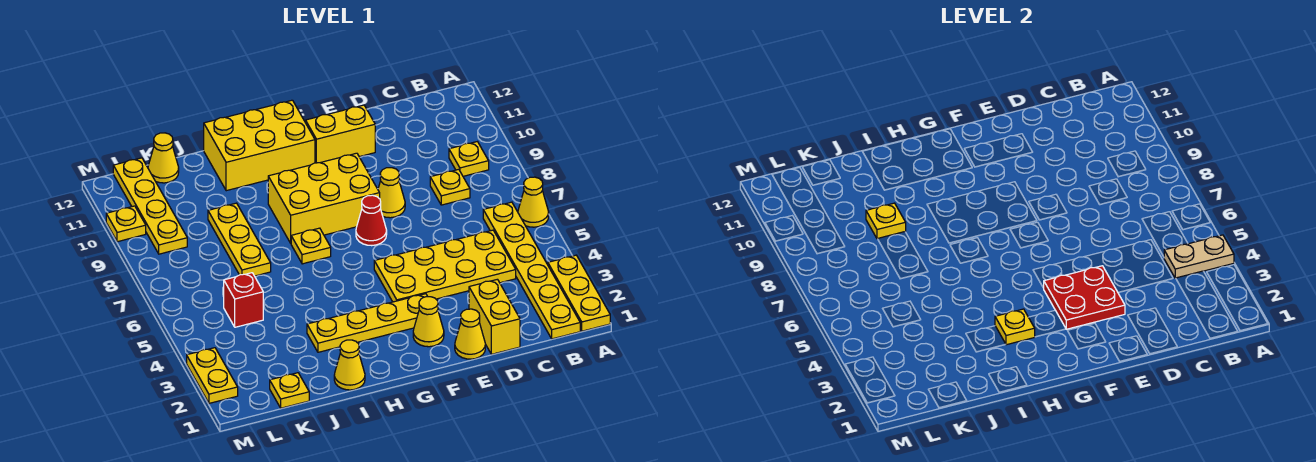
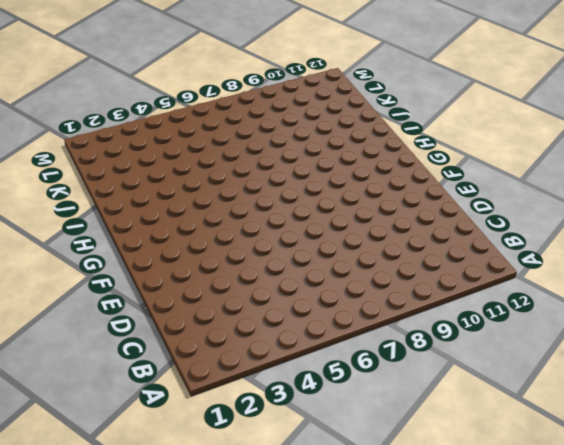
none -> yellow plate A1:A3 level 1
none -> yellow cone A6 level 1
none -> yellow plate B1:B6 level 1

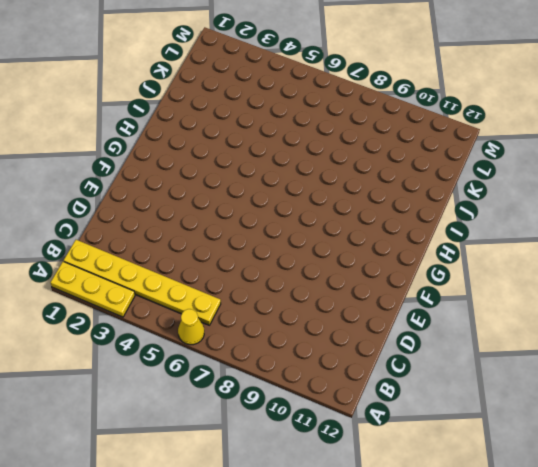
none -> yellow plate B9 level 1
none -> yellow plate C4:F5 level 1
none -> yellow plate C8 level 1

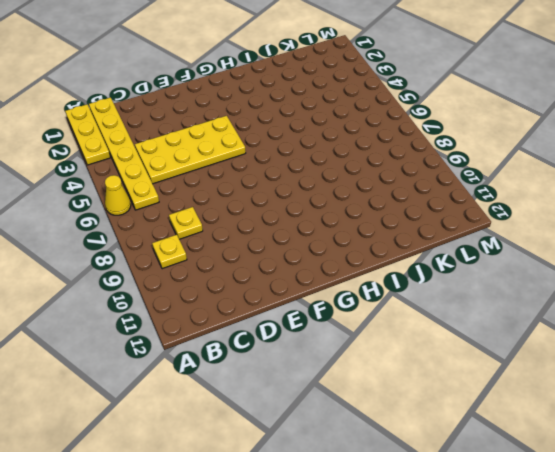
none -> yellow brick D1:D2 level 1
none -> yellow cone E1 level 1
none -> yellow cone E8 level 1

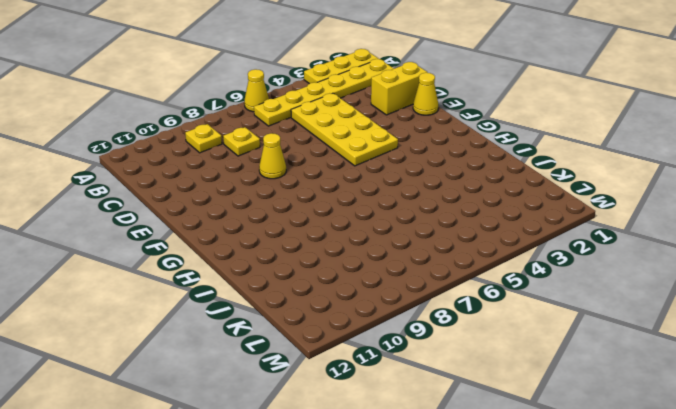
none -> yellow brick E11:F11 level 1
none -> yellow cone F2 level 1
none -> yellow plate F3:I3 level 1

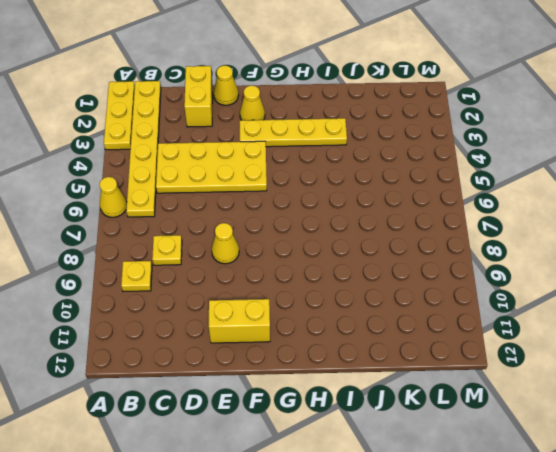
none -> red cone F7 level 1
none -> yellow brick F8:H9 level 1
none -> yellow brick G11:I12 level 1

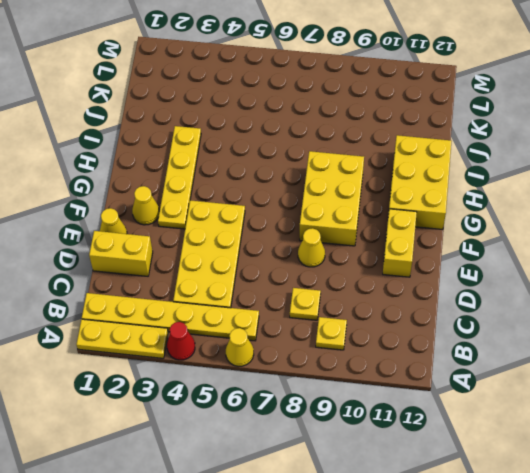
red cone A4 level 1 -> red cone F7 level 1
none -> yellow plate H7 level 1
none -> yellow cone I1 level 1
none -> yellow plate J7:J9 level 1

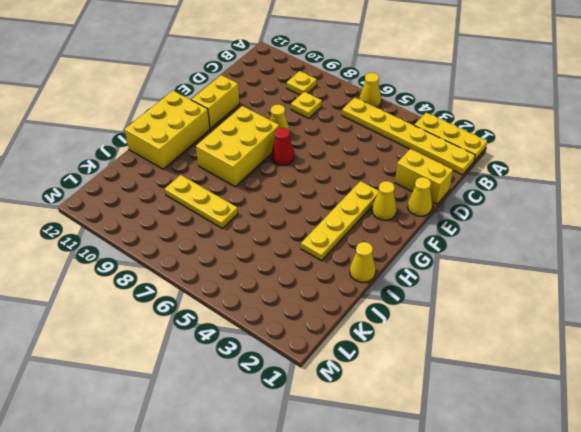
none -> yellow plate C4:F5 level 1
none -> yellow plate H7 level 1
none -> yellow plate K1 level 1

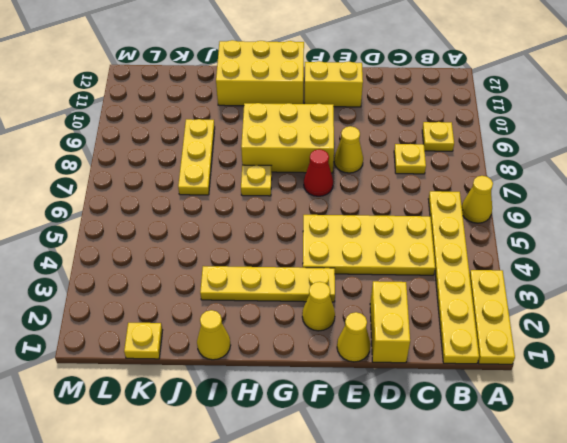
none -> red brick K5 level 1
none -> yellow cone K12 level 1
none -> yellow plate L9:L12 level 1

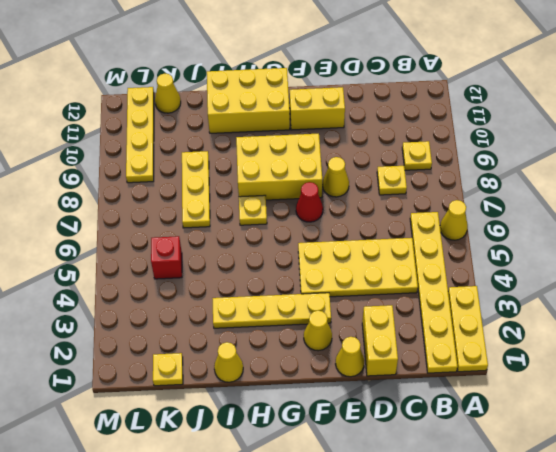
none -> yellow plate M2:M3 level 1
none -> yellow plate M10 level 1
none -> tan plate A4:B4 level 2

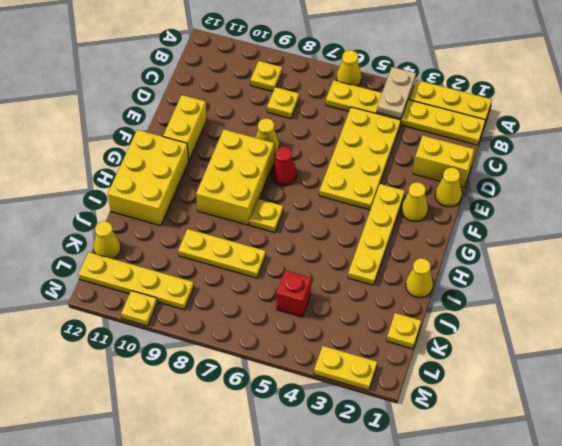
none -> red plate E3:F4 level 2
none -> yellow plate H3 level 2
none -> yellow plate J9 level 2

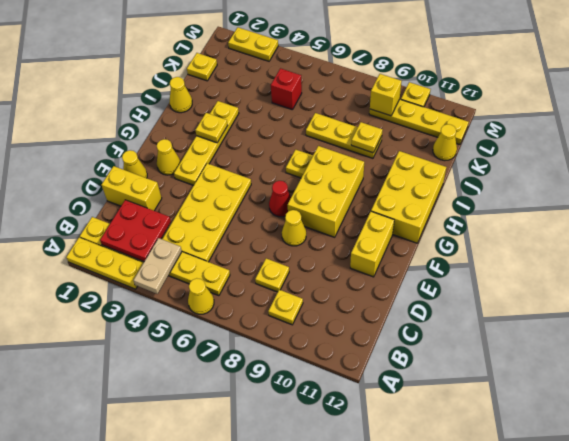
red plate B2:C3 level 2 -> red plate E3:F4 level 2
yellow brick L9 level 2 -> none

